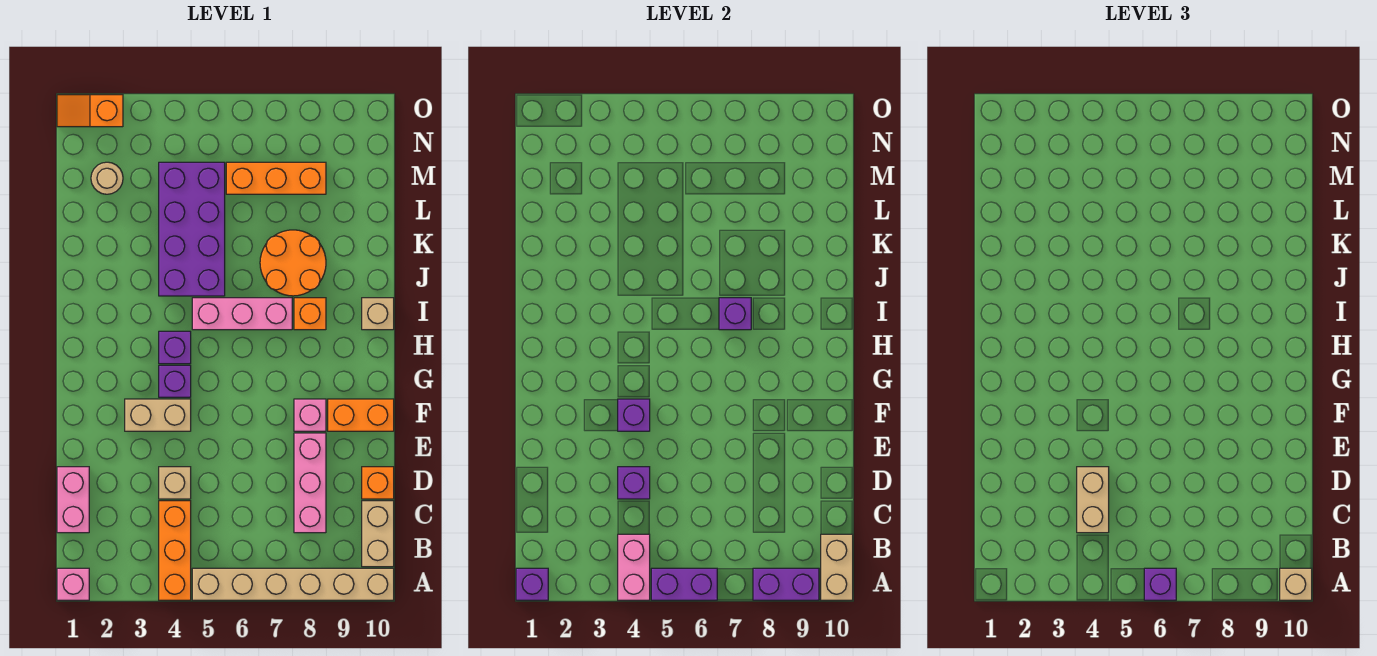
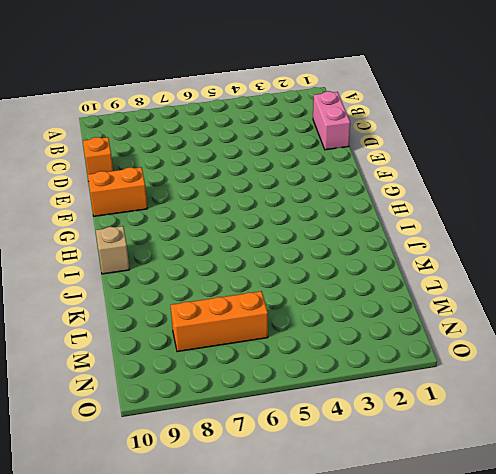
none -> pink brick A1 level 1
none -> orange brick A4:C4 level 1
none -> tan brick A5:A10 level 1
none -> tan brick B10:C10 level 1

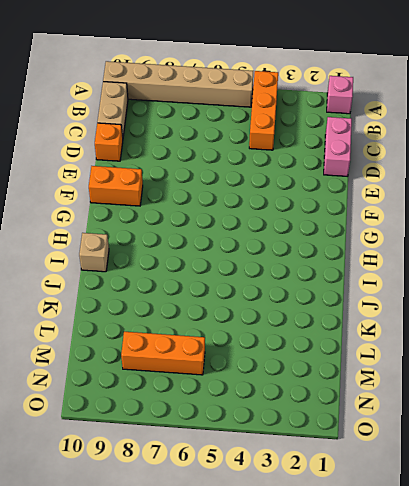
none -> pink brick C8:E8 level 1
none -> tan brick D4 level 1
none -> tan brick F3:F4 level 1
none -> pink brick F8 level 1

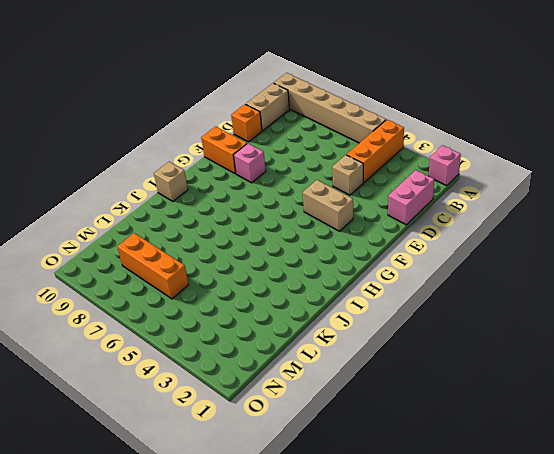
none -> pink brick C8:E8 level 1
none -> purple brick G4 level 1
none -> purple brick H4 level 1
none -> pink brick I5:I7 level 1

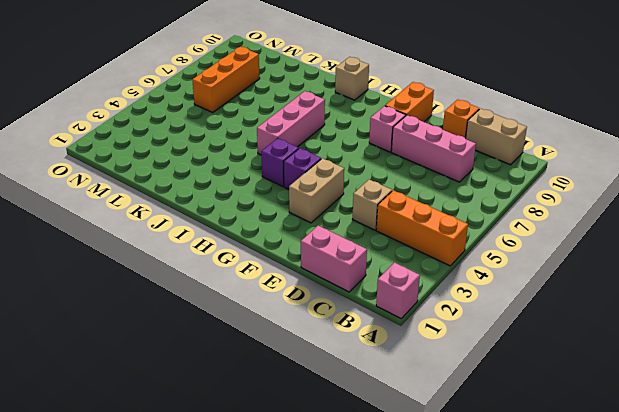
none -> tan brick A5:A10 level 1
none -> orange brick I8 level 1
none -> purple brick J4:M5 level 1
none -> orange round brick J7:K8 level 1

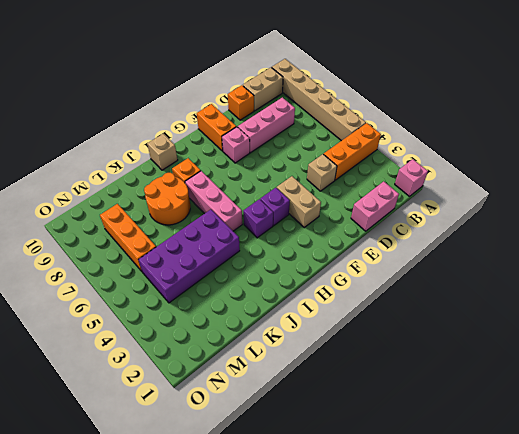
none -> tan round brick M2 level 1
none -> orange slope O1:O2 level 1 top 2
none -> purple brick A1 level 2
none -> pink brick A4:B4 level 2

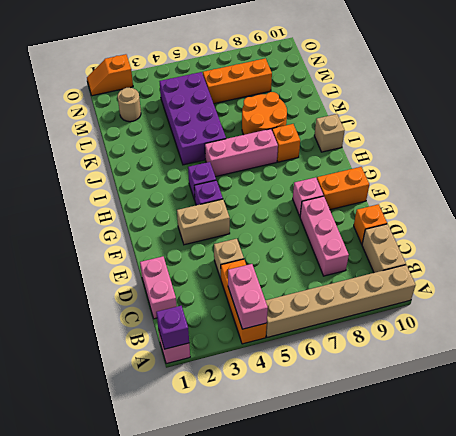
none -> purple brick A5:A6 level 2
none -> purple brick A8:A9 level 2
none -> tan brick A10:B10 level 2
none -> purple brick D4 level 2

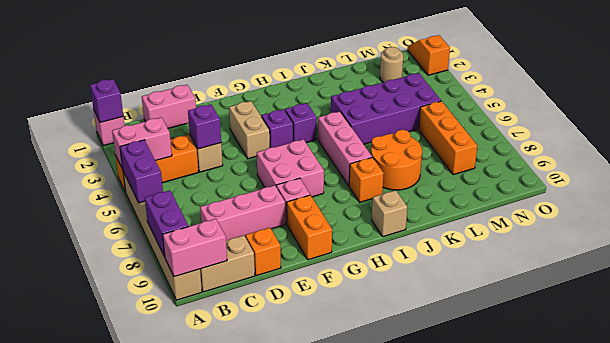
pink brick A10:B10 level 2 -> tan brick A10:B10 level 2
pink brick F6:G7 level 1 -> none
none -> purple brick F4 level 2
none -> purple brick I7 level 2
none -> purple brick A6 level 3
none -> tan brick A10 level 3

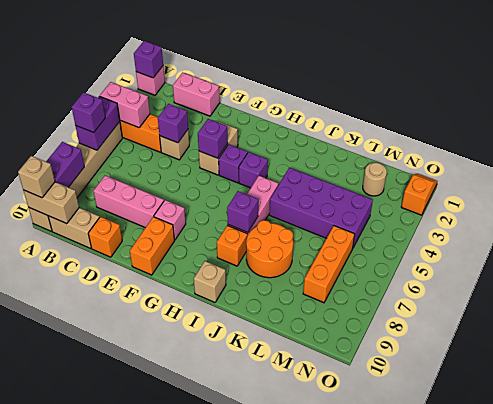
none -> tan brick C4:D4 level 3

